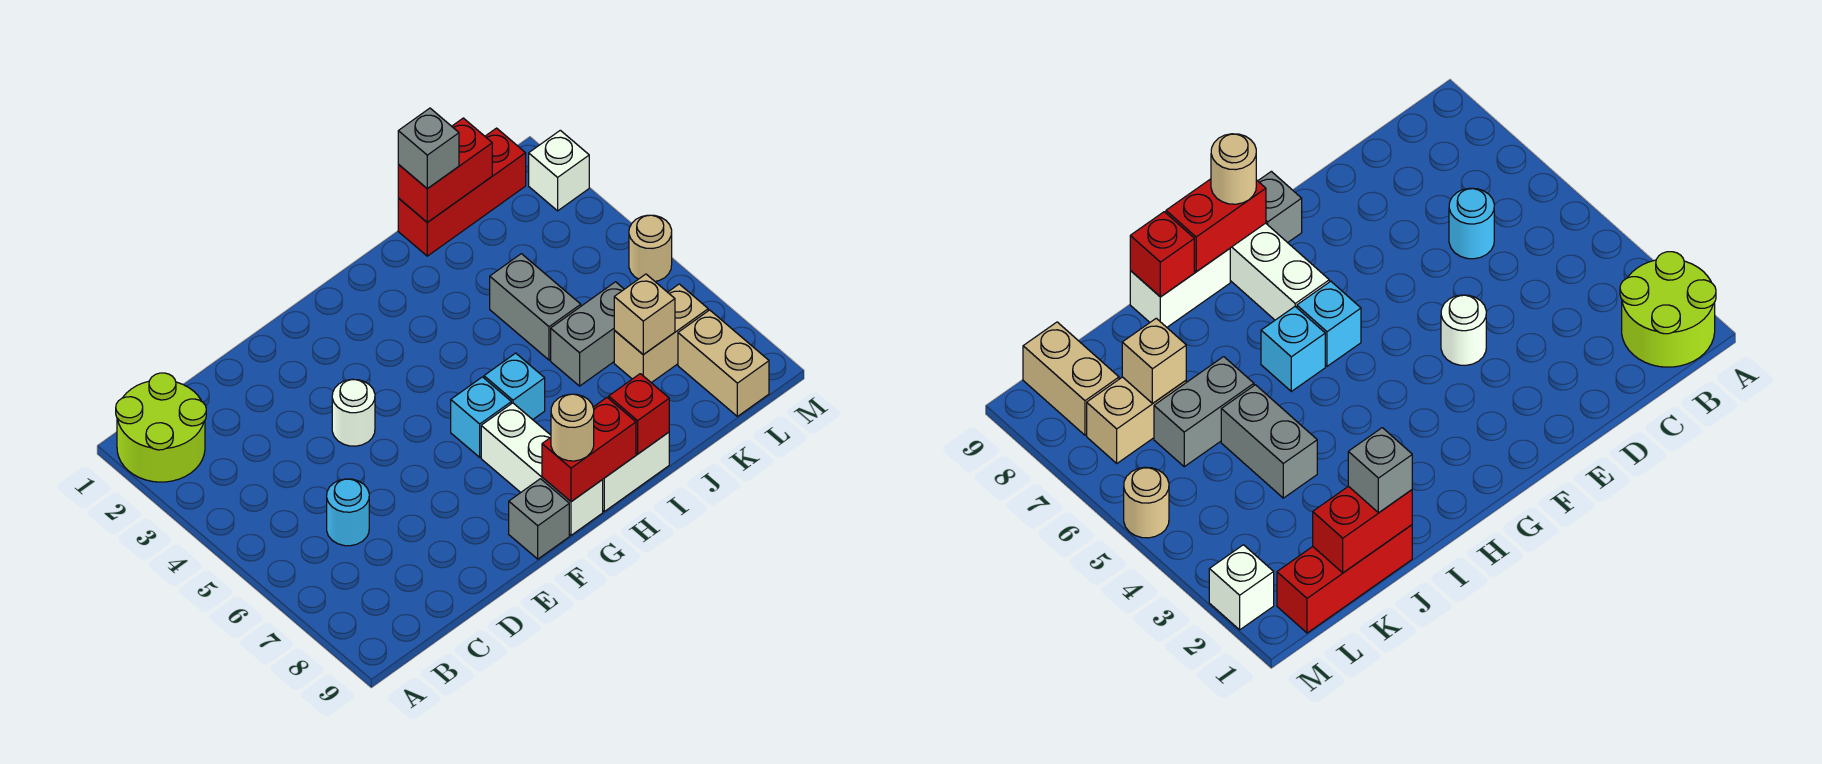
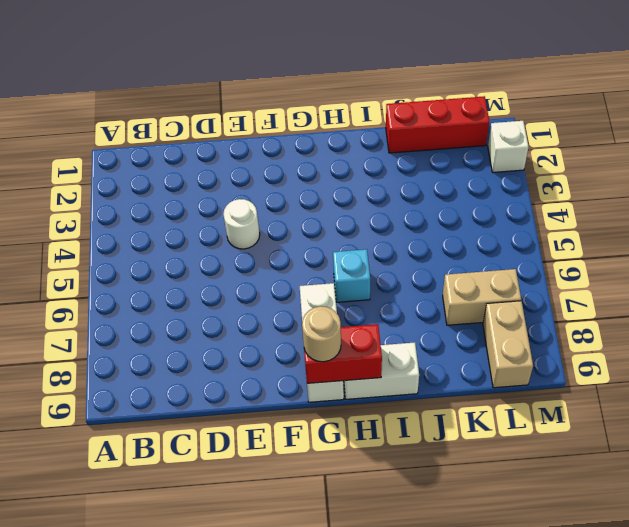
none -> lime round brick A1:B2 level 1
none -> cyan round brick C6 level 1
none -> grey brick F9 level 1

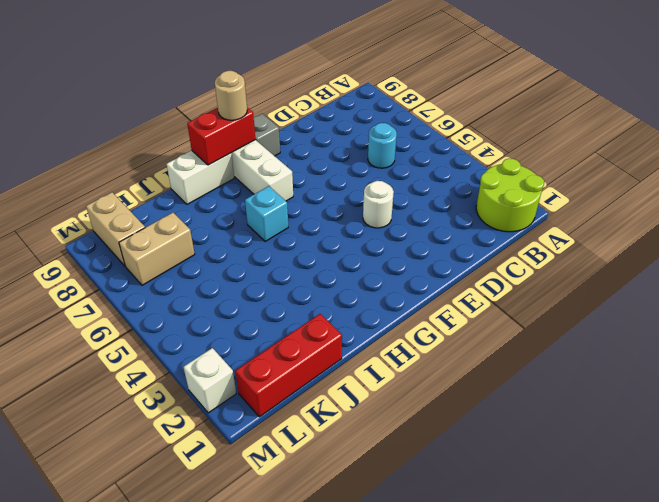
none -> cyan brick G6 level 1
none -> grey brick J4:J5 level 1
none -> grey brick J6:K6 level 1

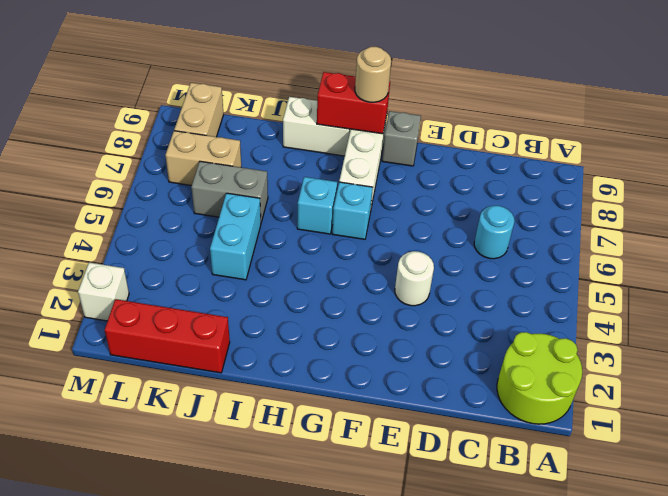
cyan brick J4:J5 level 1 -> grey brick J4:J5 level 1
none -> tan round brick M5 level 1
none -> red brick I9 level 2
none -> red brick J1:K1 level 2

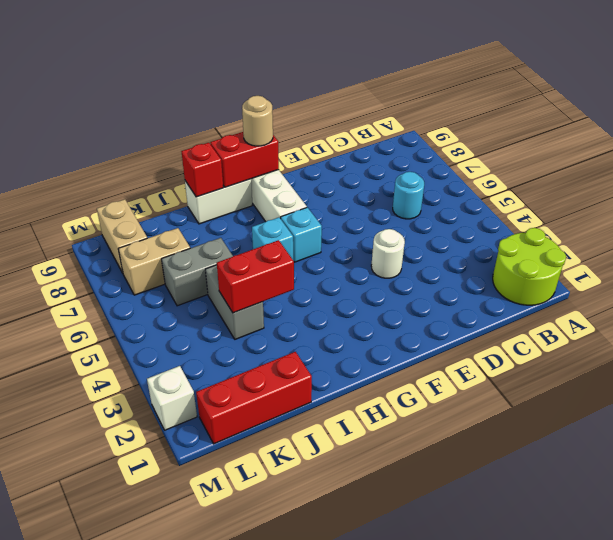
red brick I4:J4 level 2 -> red brick J1:K1 level 2
none -> grey brick F9 level 1
none -> tan round brick M5 level 1
none -> tan brick K7 level 2

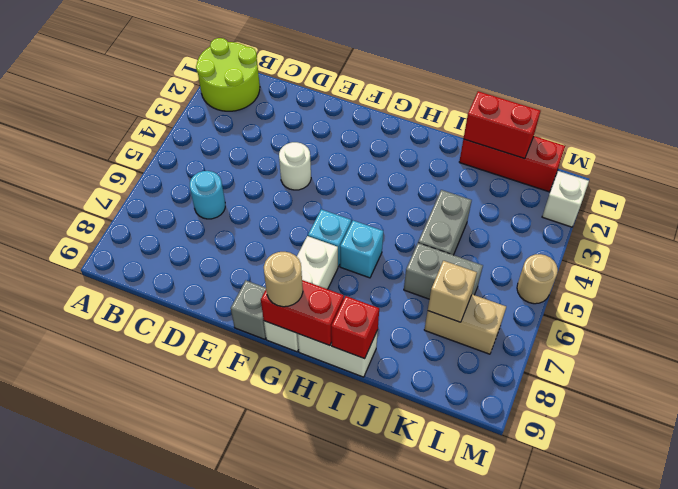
none -> tan brick L8:L9 level 1
none -> grey brick J1 level 3

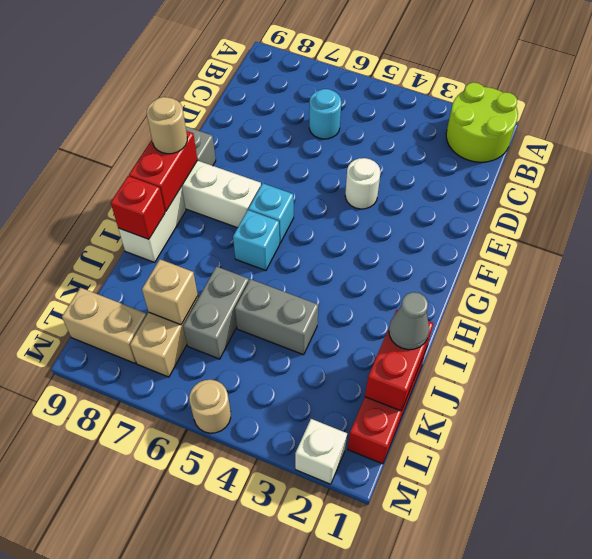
grey cone J1 level 3 -> grey brick J1 level 3

